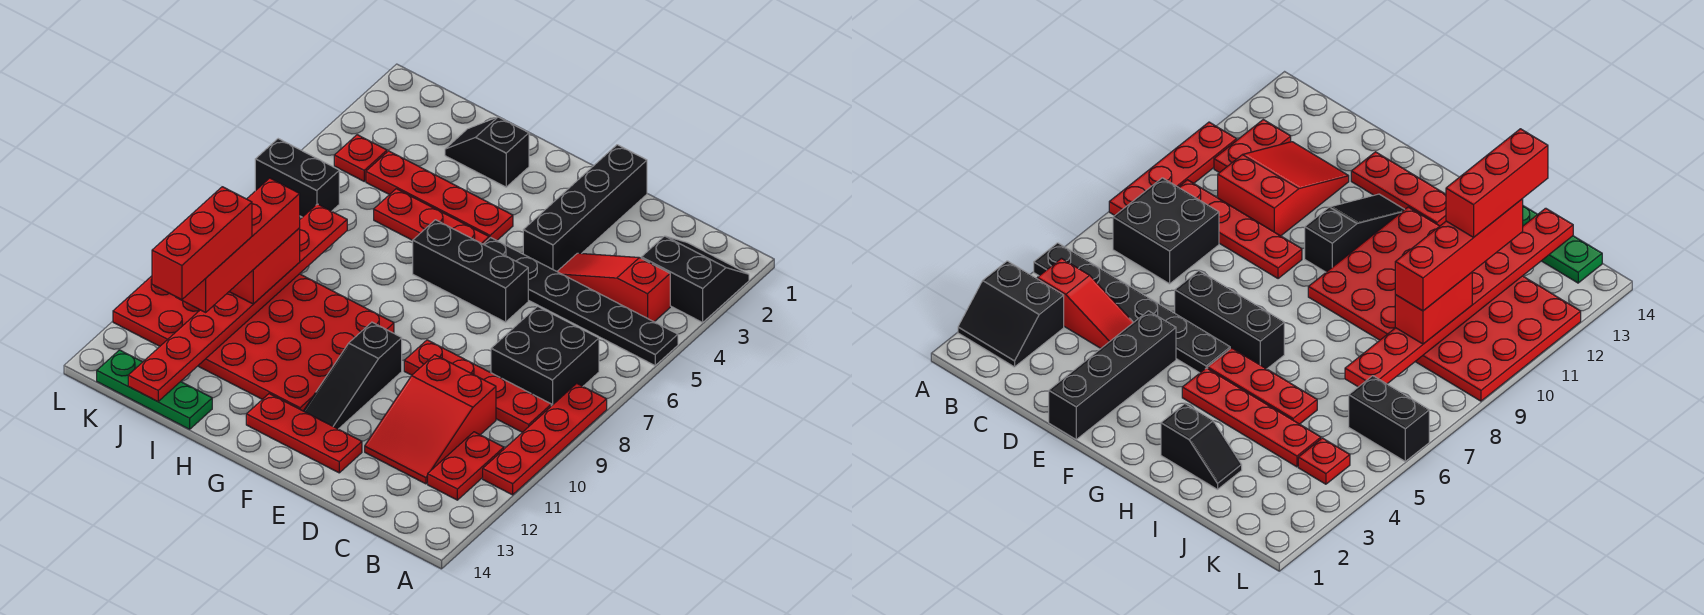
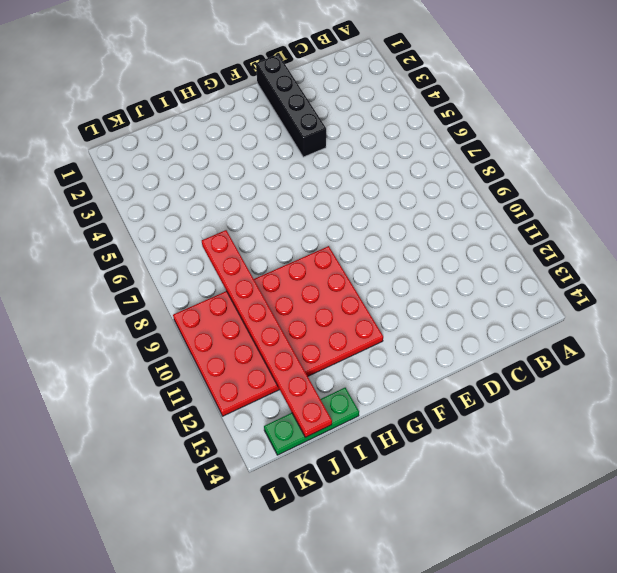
none -> black slope A2:B3 level 1 top 3
none -> black plate A5:F5 level 1
none -> red plate A8:A11 level 1

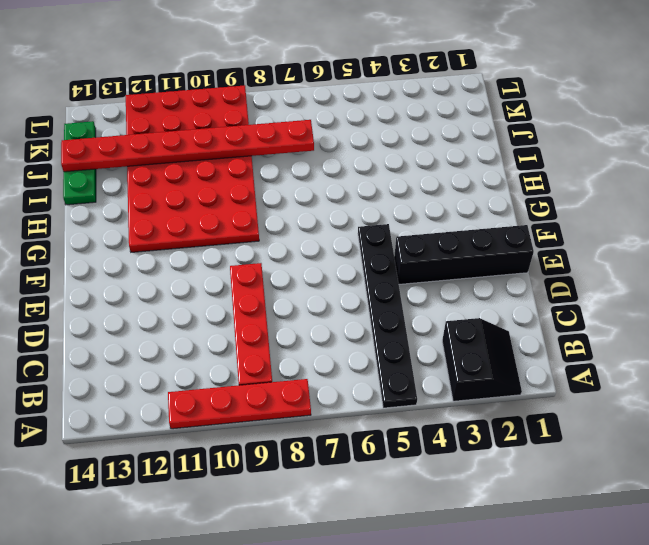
none -> red slope B4:D4 level 1 top B
none -> black brick B7:C8 level 1
none -> red plate B11:B12 level 1

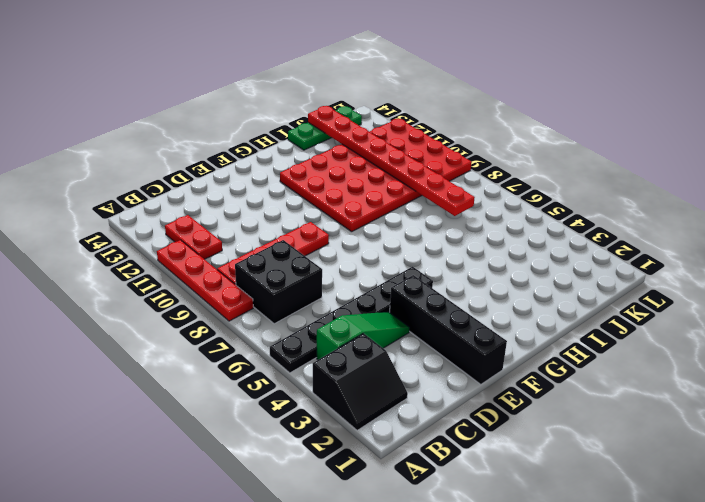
green slope B4:D4 level 1 top B -> red slope B4:D4 level 1 top B
none -> red slope C10:D12 level 1 top 10
none -> black brick E6:G6 level 1
none -> red plate E13:G13 level 1

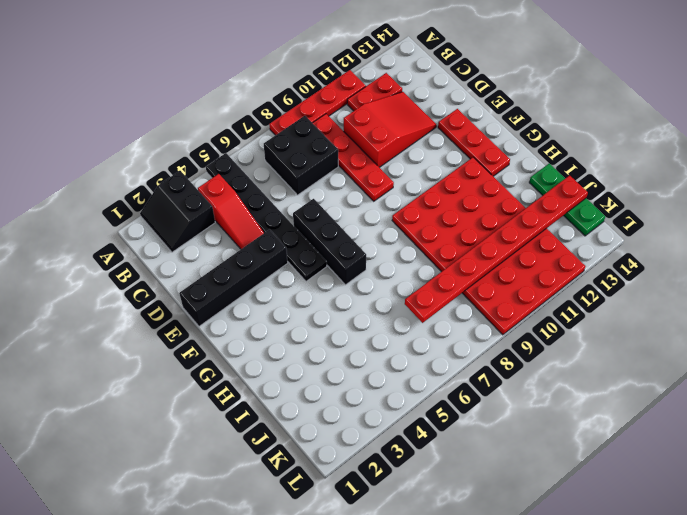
none -> black slope F10:F12 level 1 top 10
none -> red plate G4:J4 level 1
none -> red plate G5:I5 level 1

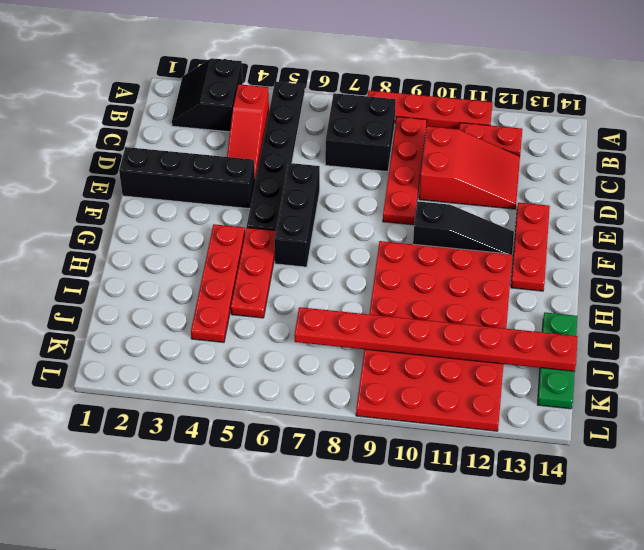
none -> black slope H2:I2 level 1 top H
none -> red plate K4 level 1
none -> black brick K6:L6 level 1

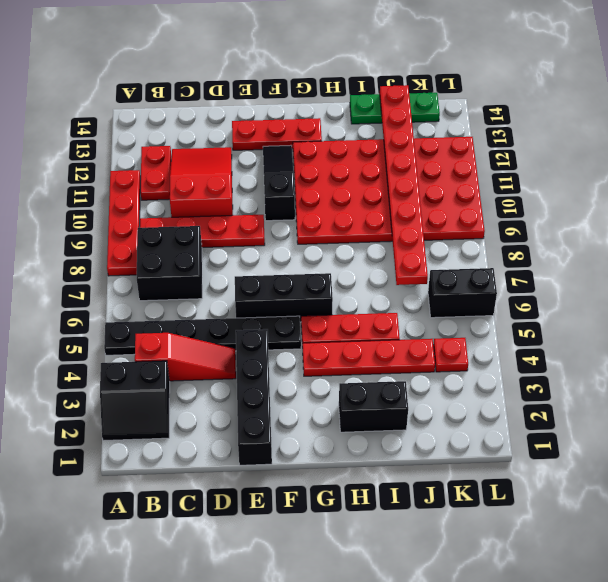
black brick H2:I2 level 1 -> black slope H2:I2 level 1 top H
none -> red brick J9:J10 level 3
none -> red brick J9:J12 level 4
none -> red brick J11:J13 level 5

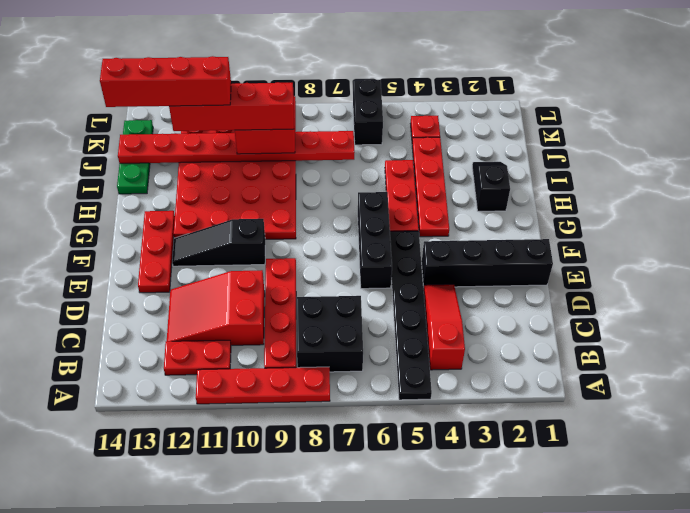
red brick J11:J14 level 5 -> red brick J11:J13 level 5
none -> black slope A2:B3 level 1 top 3

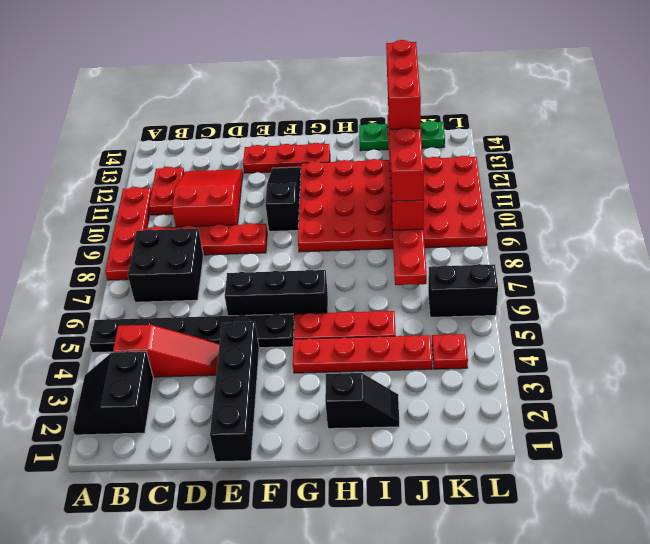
black slope A2:B3 level 1 top B -> black slope A2:B3 level 1 top 3

